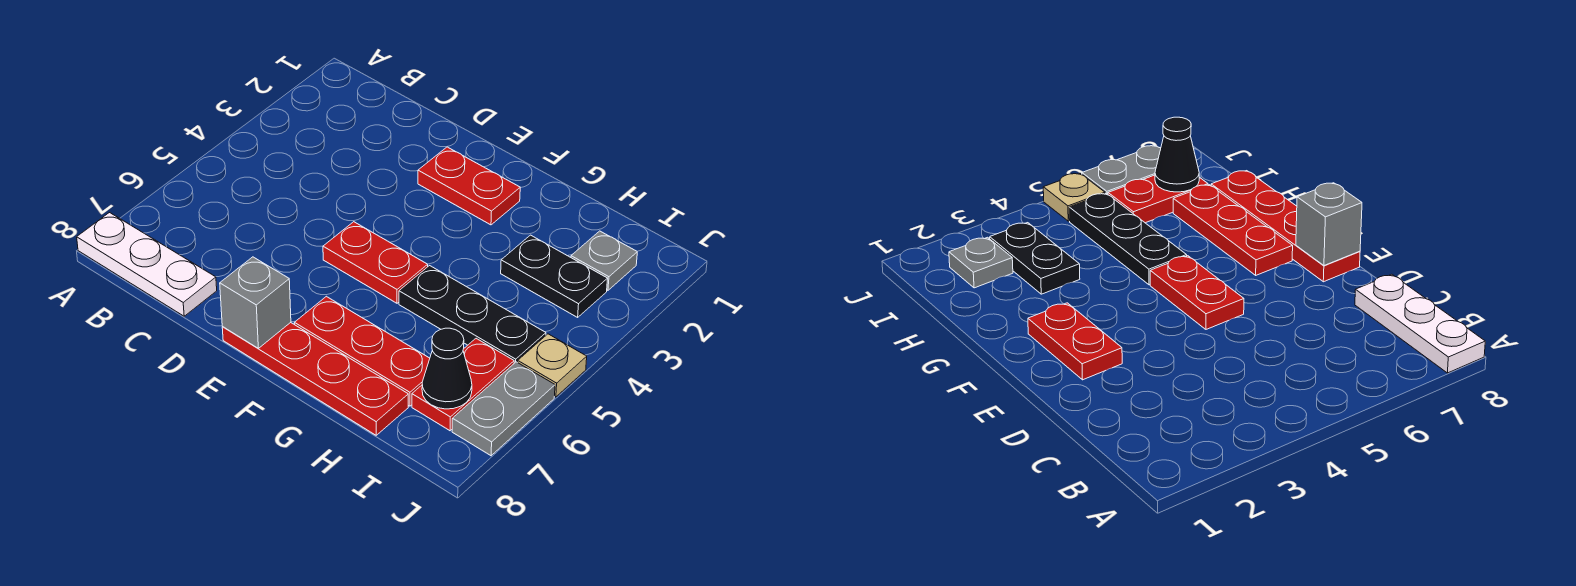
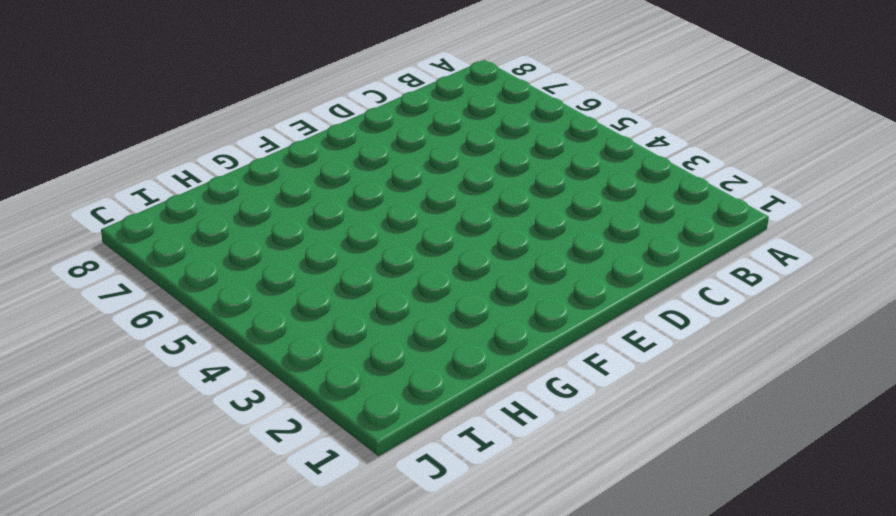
none -> white plate A8:C8 level 1
none -> red plate E2:F2 level 1
none -> red plate E5:F5 level 1

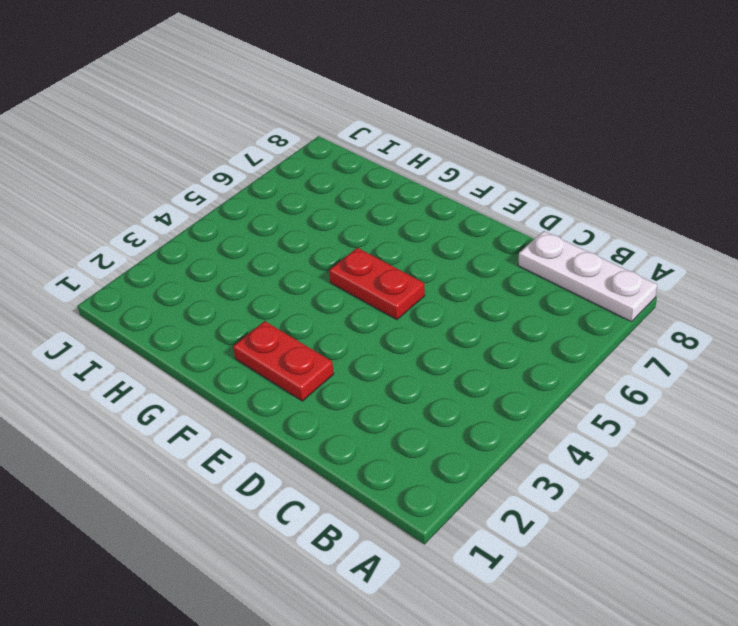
none -> red plate E8:H8 level 1
none -> red plate F7:H7 level 1
none -> black plate G5:I5 level 1

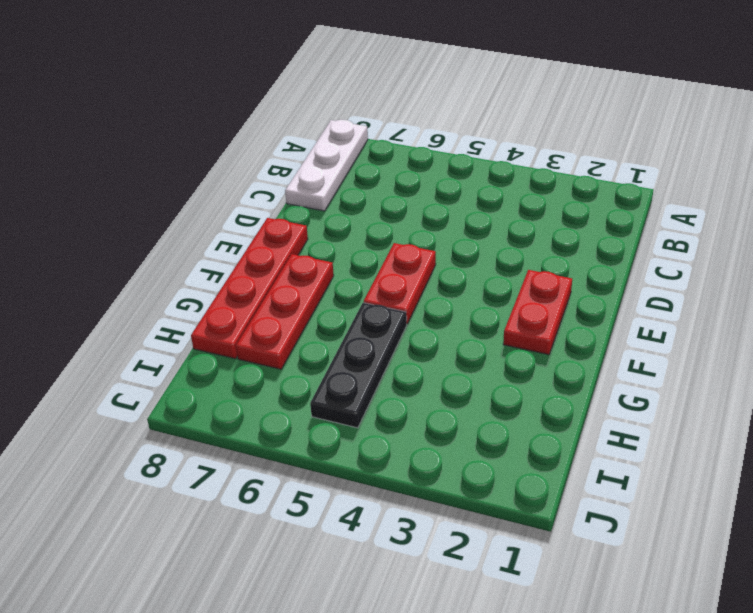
none -> black plate H3:I3 level 1
none -> grey plate I2 level 1
none -> red plate I6:I7 level 1

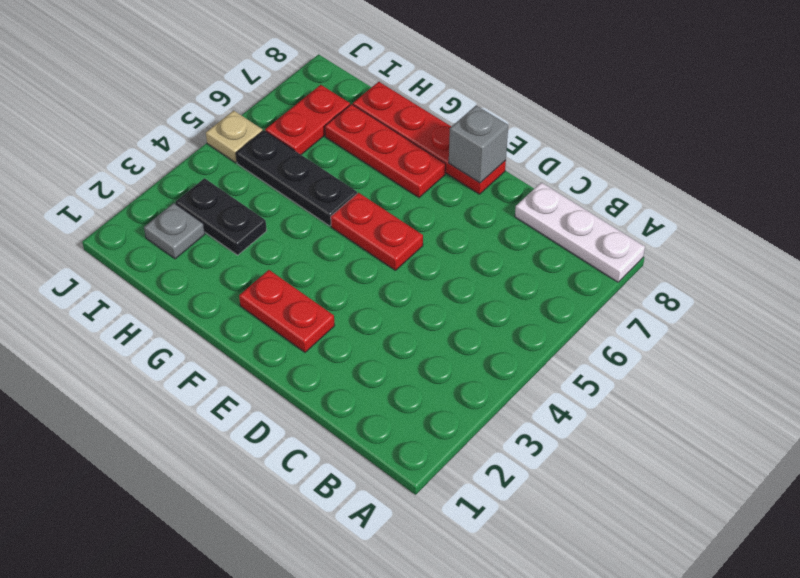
none -> grey plate J6:J7 level 1
none -> black cone I7 level 2

